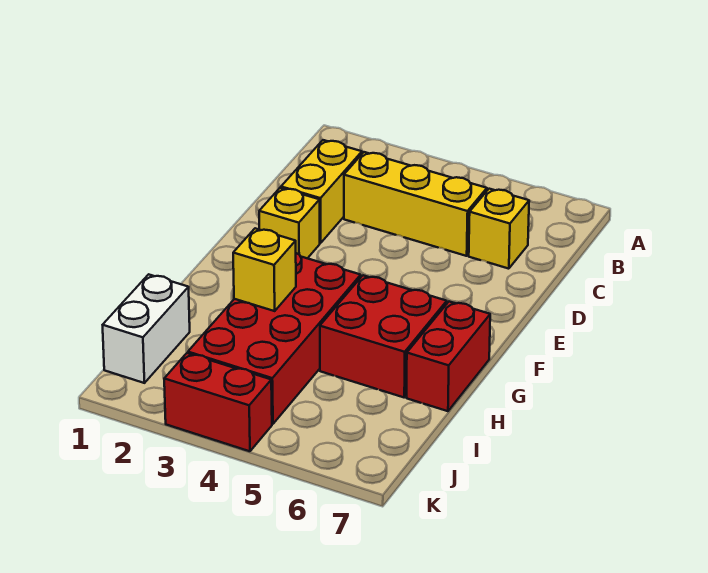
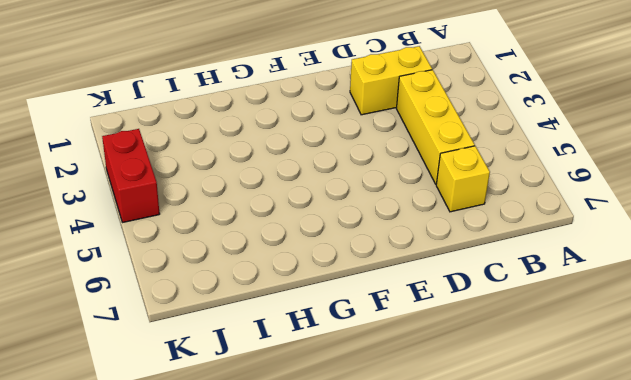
none -> yellow brick E2 level 1
none -> red brick G3:J4 level 1

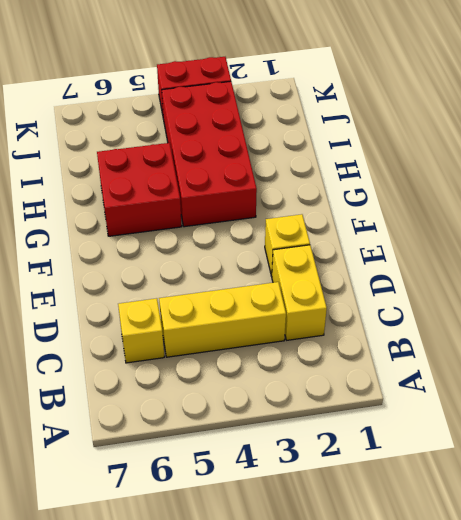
none -> red brick G7:H7 level 1
none -> white brick I1:J1 level 1

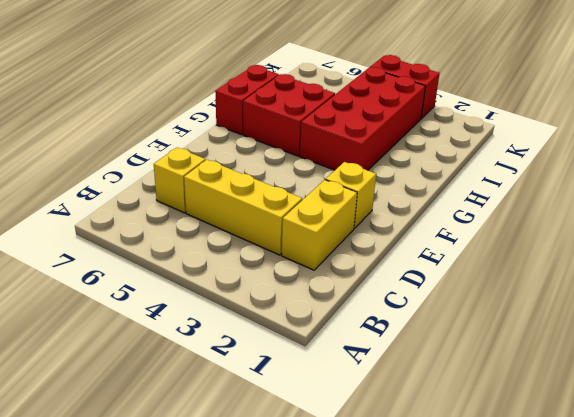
none -> white brick I1:J1 level 1
none -> yellow brick H3 level 2

